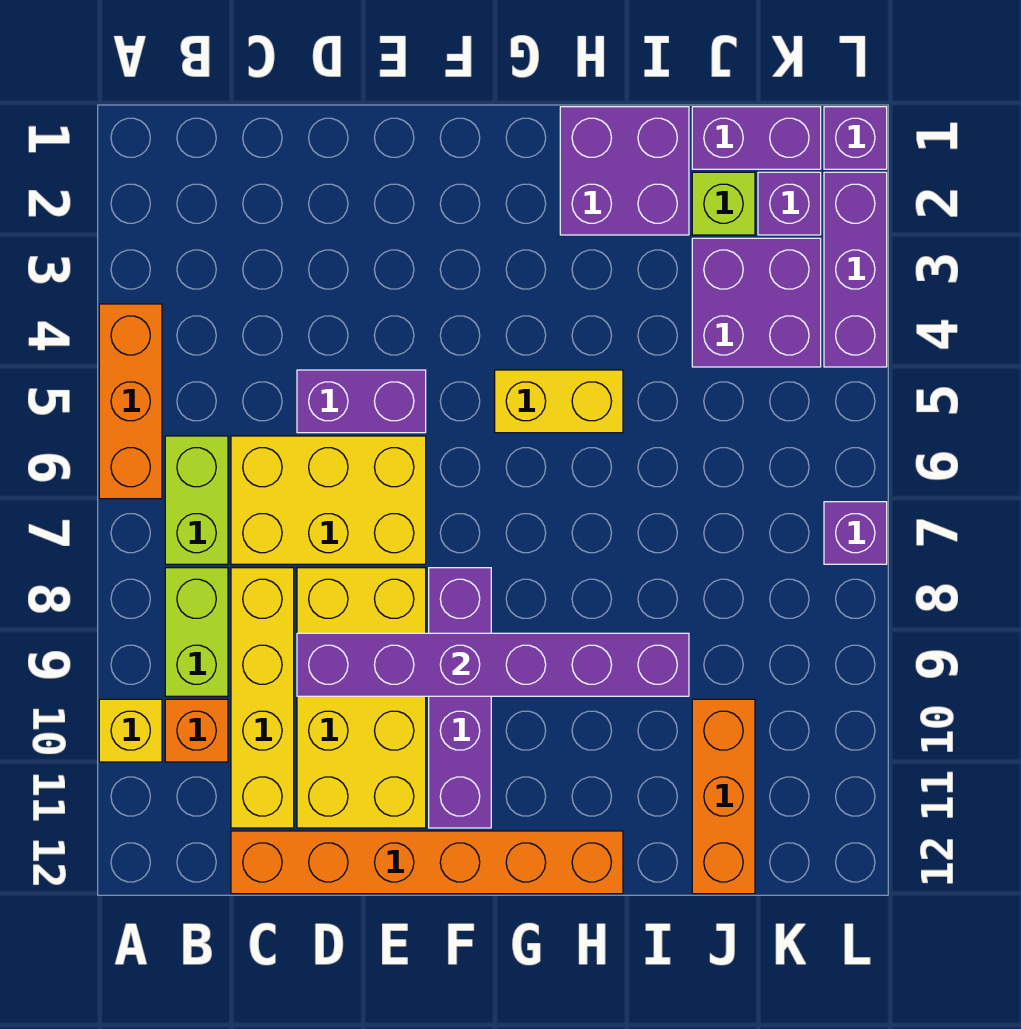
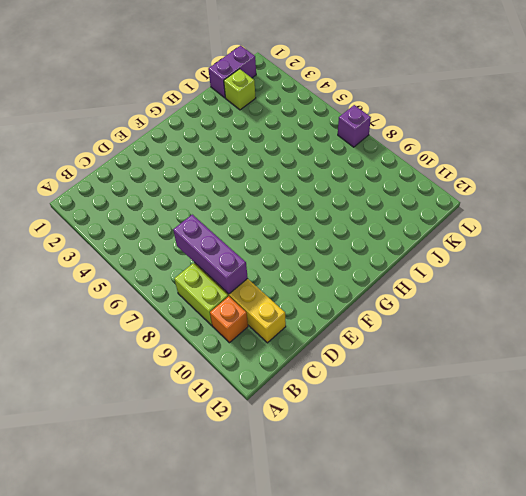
purple brick C7:C9 level 2 -> purple brick L2:L4 level 1
none -> orange brick A4:A6 level 1
none -> yellow brick A10 level 1
none -> lime brick B6:B7 level 1

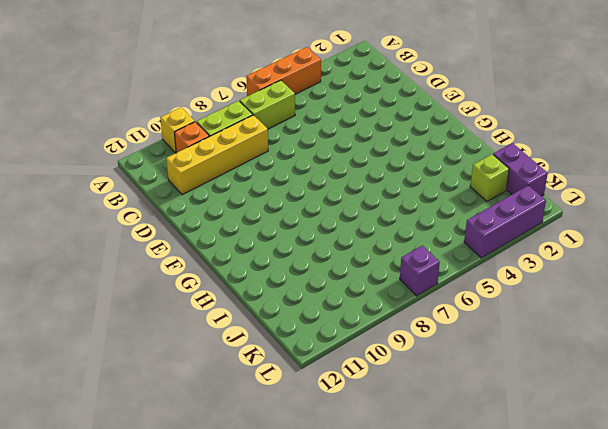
none -> yellow brick C6:E7 level 1
none -> orange brick C12:H12 level 1
none -> purple brick D5:E5 level 1

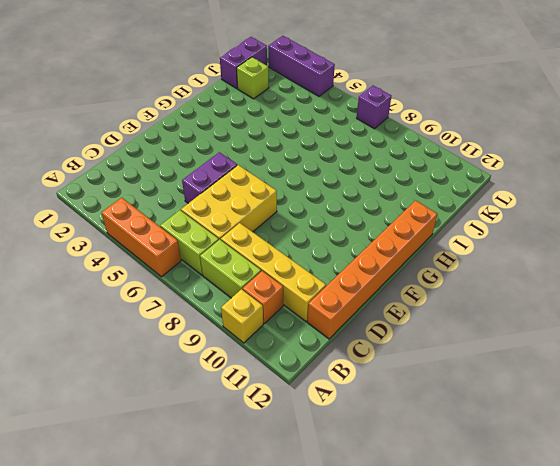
none -> yellow brick D8:E11 level 1
none -> purple brick F8:F11 level 1
none -> yellow brick G5:H5 level 1

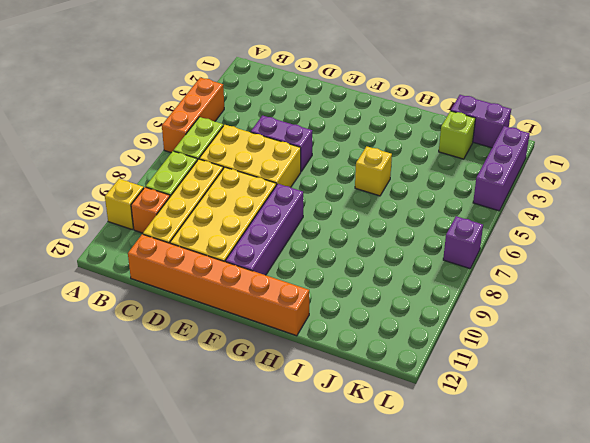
yellow brick H5 level 1 -> yellow brick G5:H5 level 1
none -> purple brick H1:I2 level 1
none -> purple brick J3:K4 level 1
none -> orange brick J10:J12 level 1

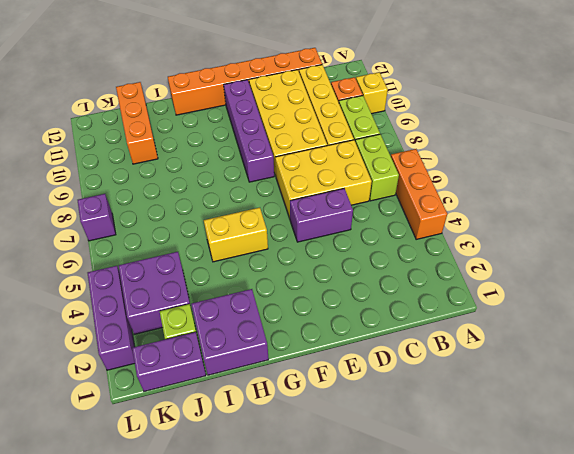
none -> purple brick K2 level 1
none -> purple brick L1 level 1
none -> purple brick D9:I9 level 2

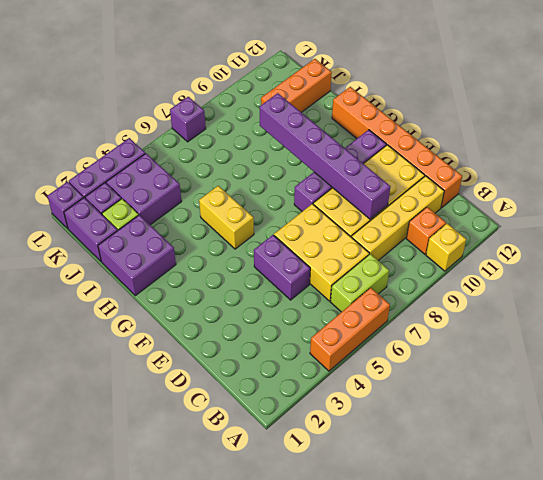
none -> lime brick B8:B9 level 1

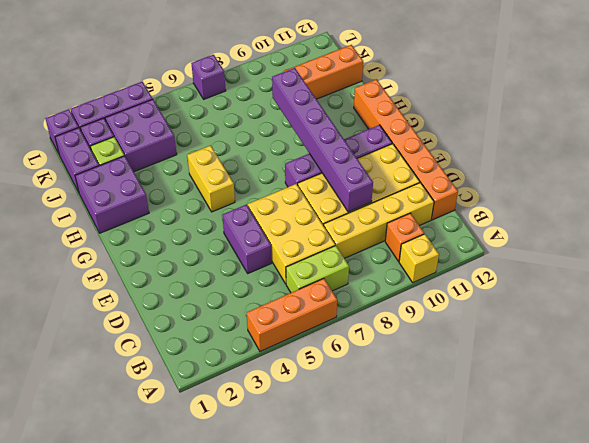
none -> lime brick B8:B9 level 1

